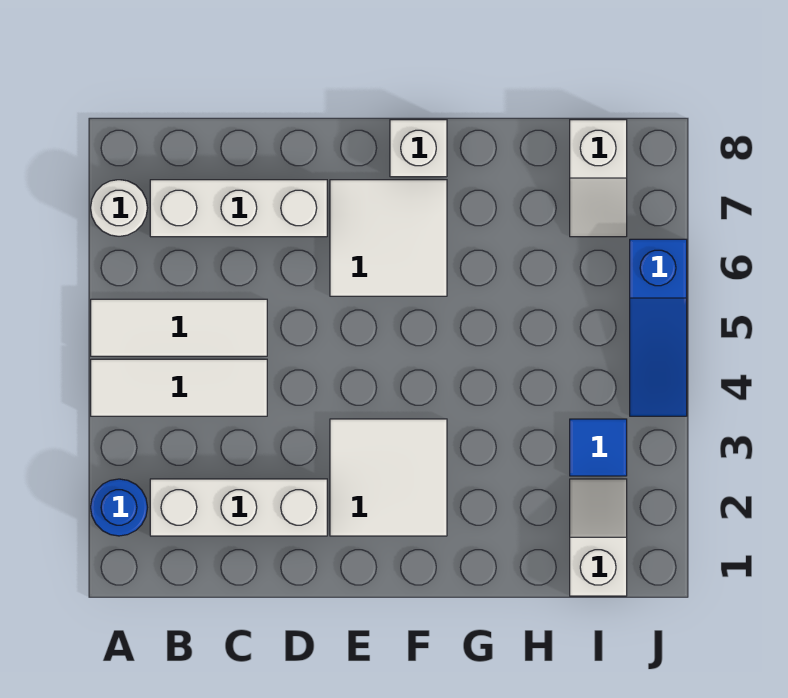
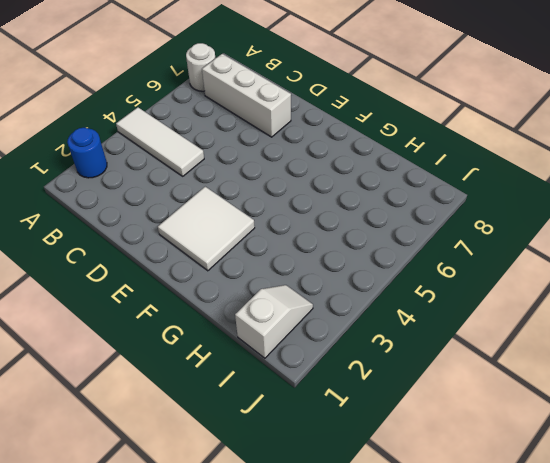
none -> white tile A5:C5 level 1
none -> white brick B2:D2 level 1
none -> white tile E6:F7 level 1

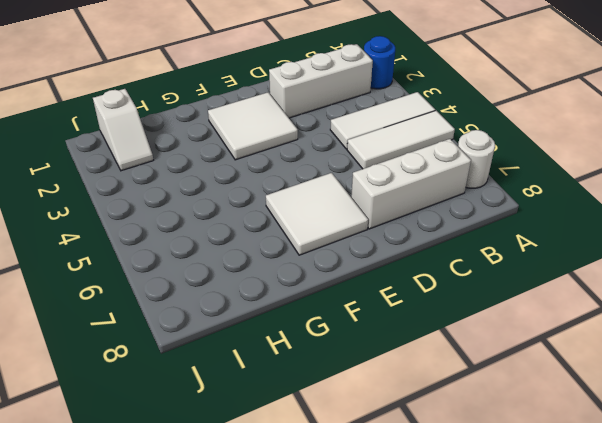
none -> white brick F8 level 1
none -> blue tile I3 level 1
none -> white slope I7:I8 level 1 top 8

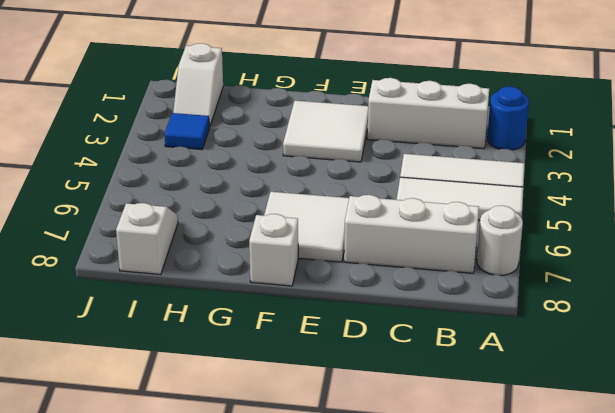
none -> blue slope J4:J6 level 1 top 6

